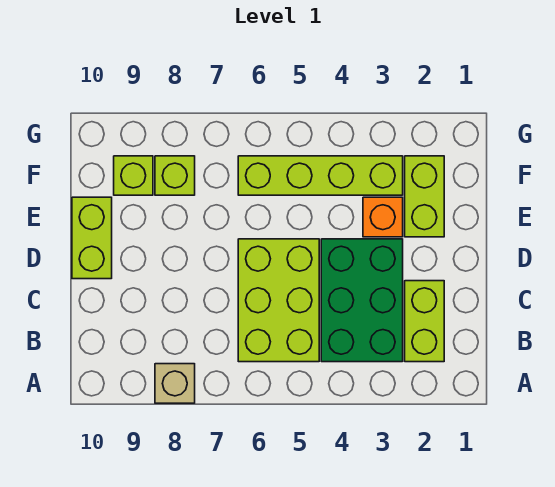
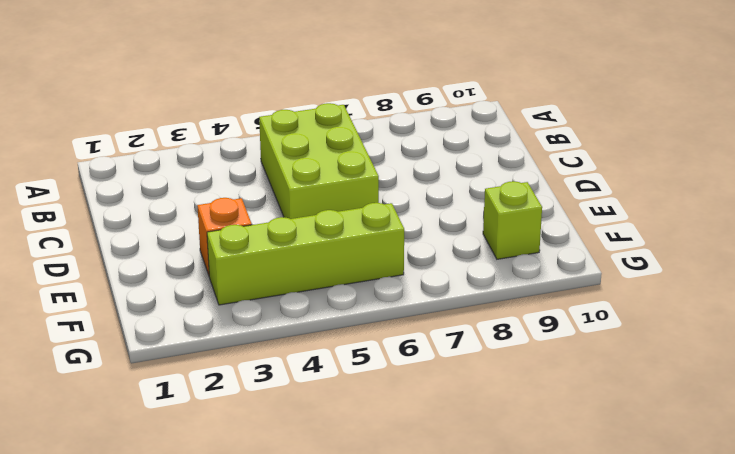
none -> tan brick A8 level 1
none -> lime brick B2:C2 level 1

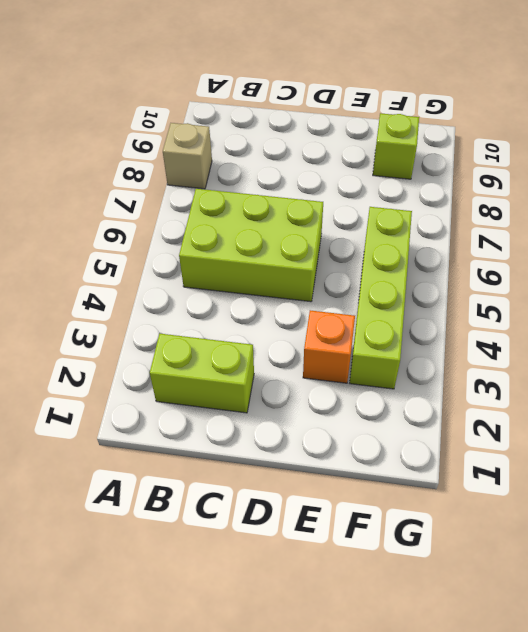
none -> green brick B3:D4 level 1
none -> lime brick D10:E10 level 1

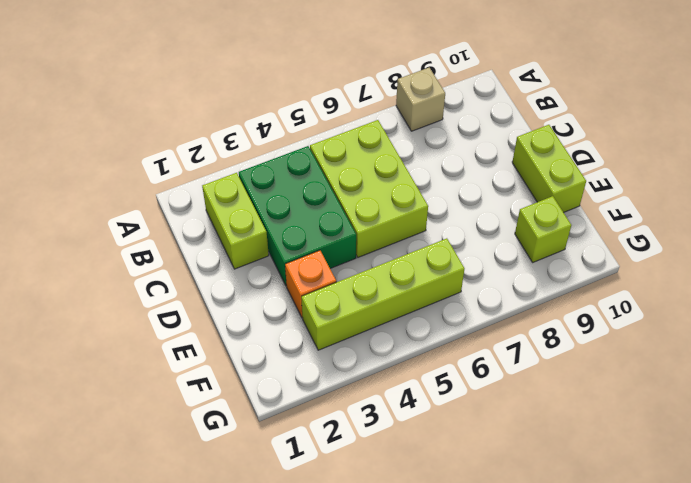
none -> lime brick E2:F2 level 1
none -> lime brick F8 level 1

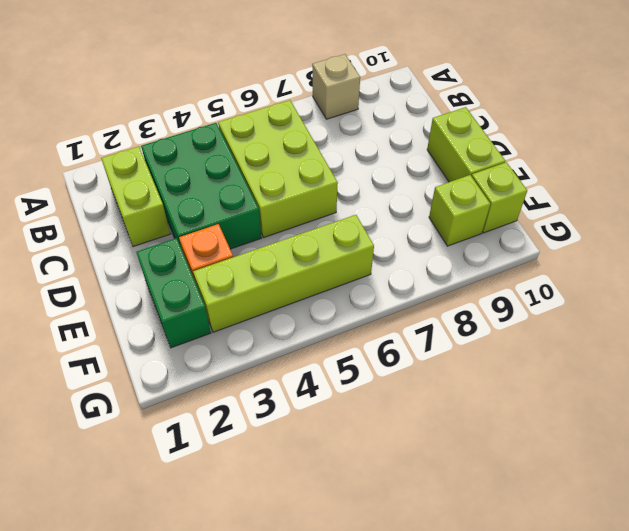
green brick E2:F2 level 1 -> lime brick E2:F2 level 1
lime brick F10 level 1 -> lime brick F8 level 1

